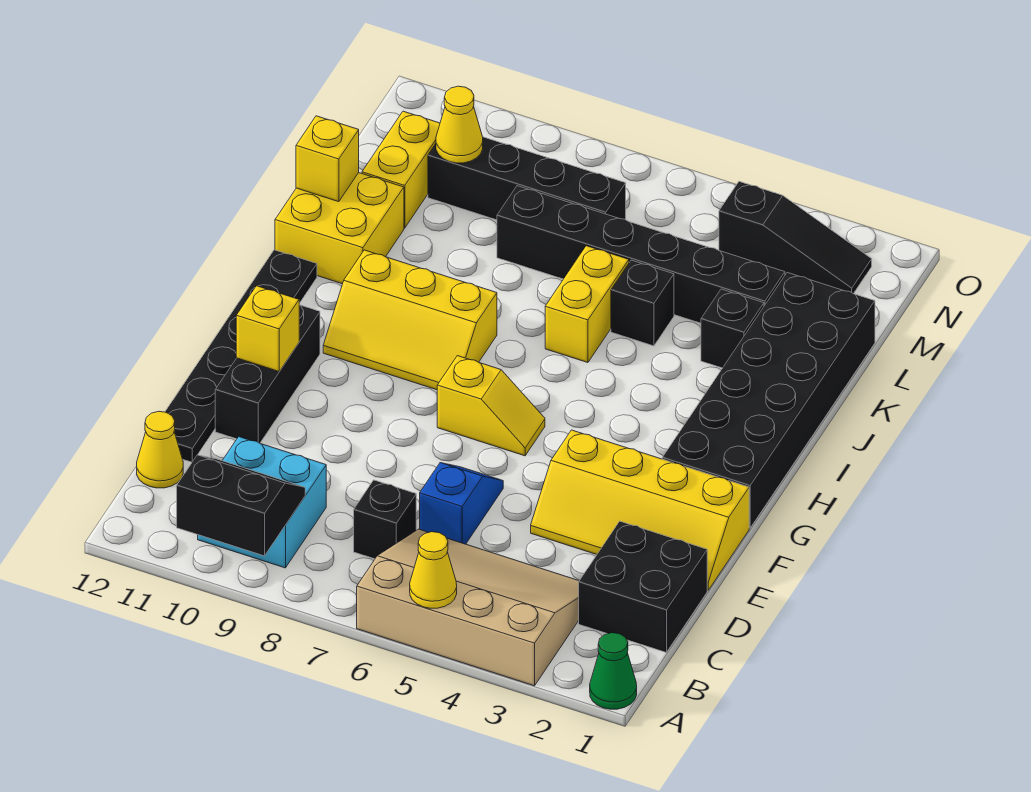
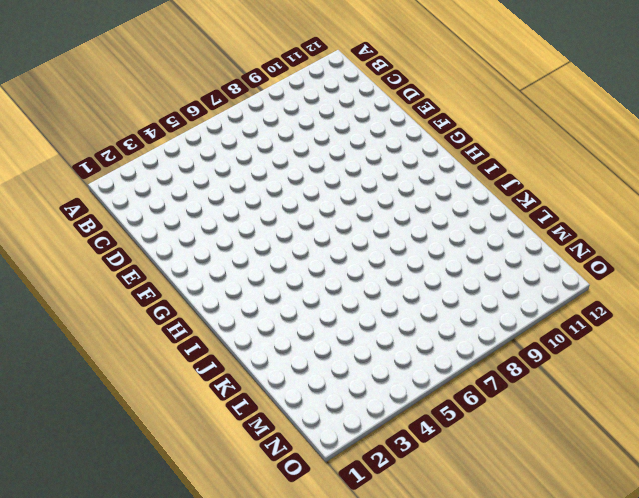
none -> green cone A1 level 1
none -> tan slope A3:C6 level 1 top A
none -> cyan brick B9:C10 level 1

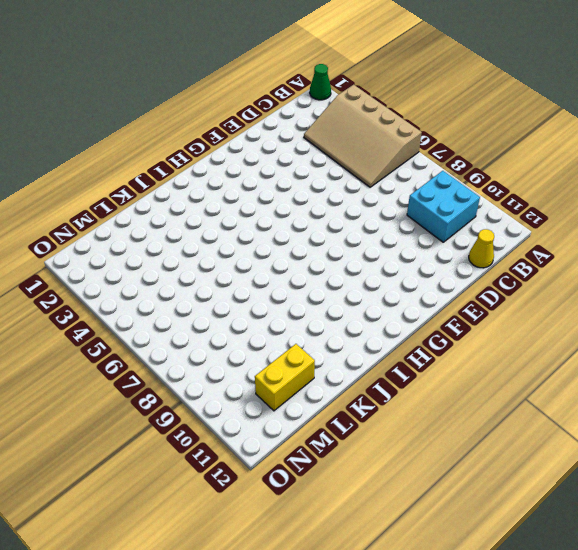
none -> black brick C1:D2 level 1
none -> black brick C7 level 1
none -> blue slope D6:E6 level 1 top D

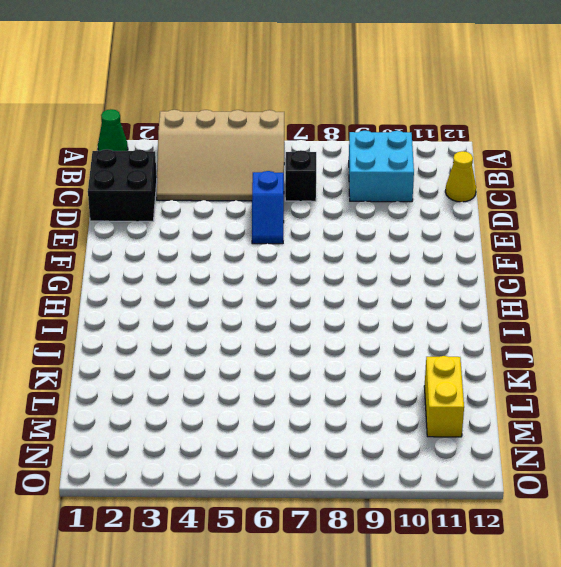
none -> black plate D12:I12 level 1
none -> yellow slope E1:F4 level 1 top F
none -> black brick E11:G11 level 1

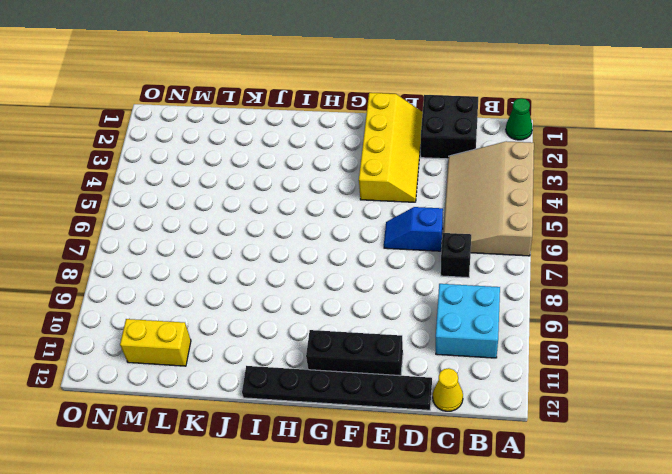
none -> black brick G1:L2 level 1
none -> yellow slope G6:G7 level 1 top 7
none -> yellow slope H8:I10 level 1 top I

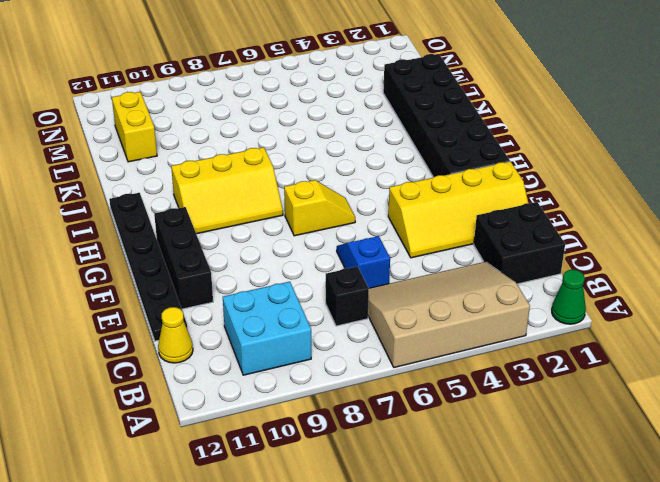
none -> yellow brick J6:K6 level 1
none -> yellow brick J11:K12 level 1
none -> black brick K3 level 1

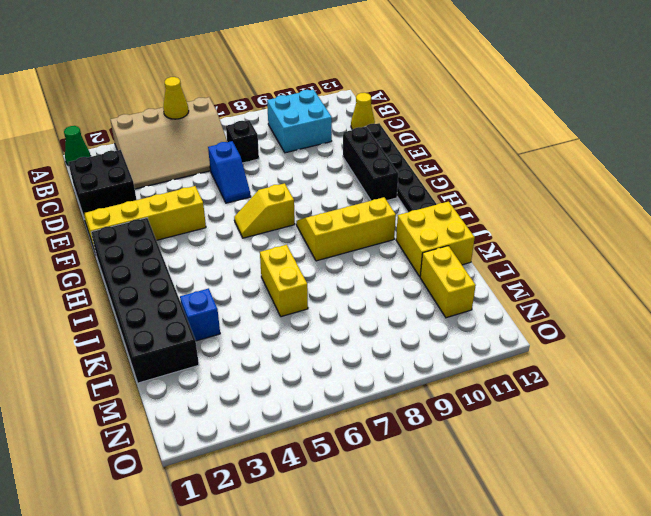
blue brick K3 level 1 -> black brick K3 level 1
none -> black brick K5 level 1
none -> black brick L3:L8 level 1
none -> black brick M7:M10 level 1

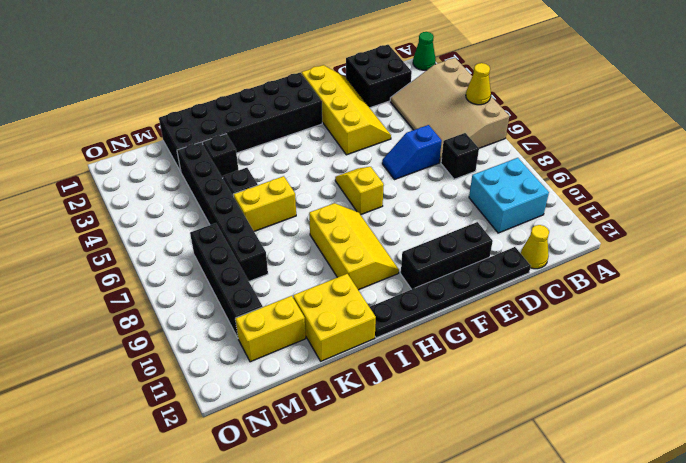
none -> black slope N2:N4 level 1 top 4
none -> black slope A9:B10 level 2 top A
none -> yellow brick F11 level 2

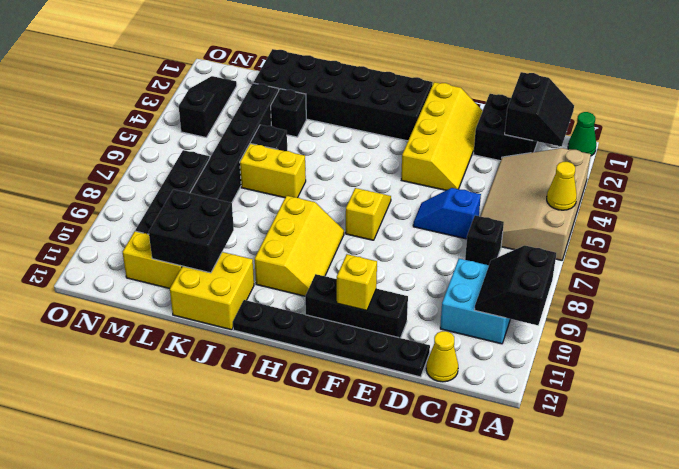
black slope B1:C2 level 2 top C -> none
black brick K10:L11 level 2 -> none
none -> yellow brick K12 level 2
none -> yellow cone M10 level 2

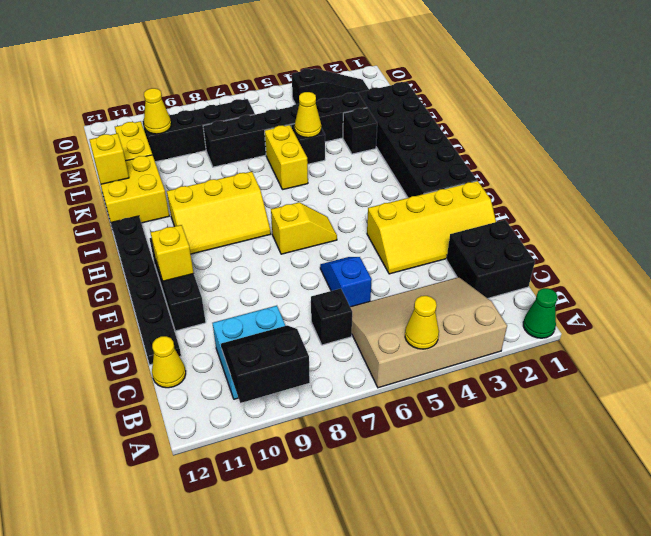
yellow cone K5 level 2 -> none

